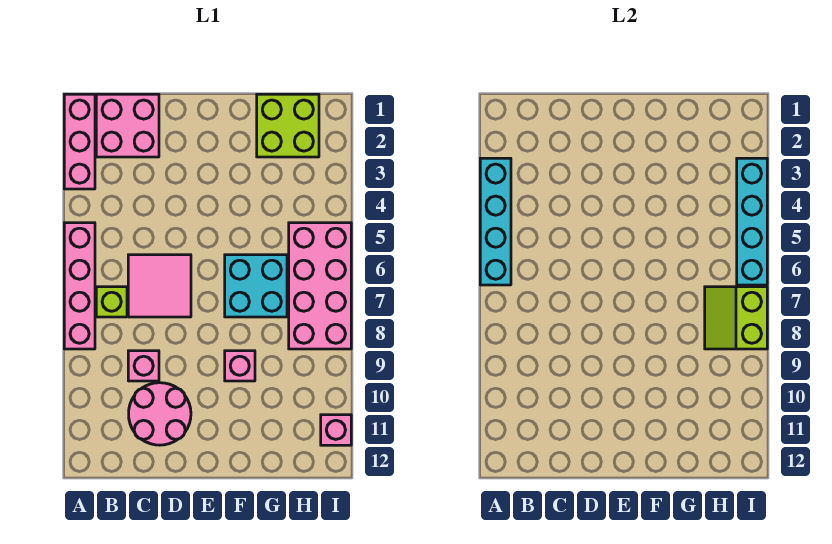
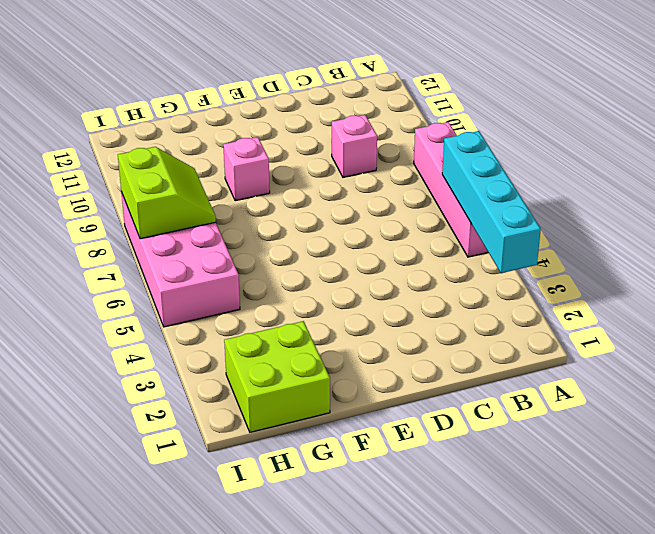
none -> pink brick A1:A3 level 1
none -> pink brick B1:C2 level 1
none -> lime brick B7 level 1

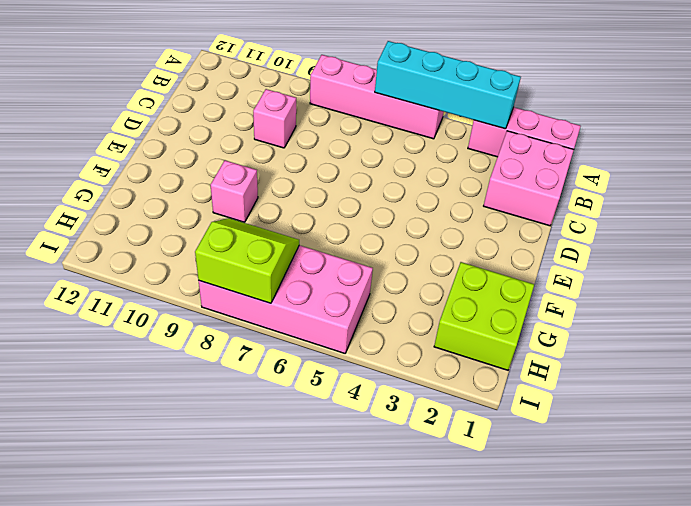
none -> lime brick B7 level 1
none -> pink tile C6:D7 level 1
none -> pink round brick C10:D11 level 1

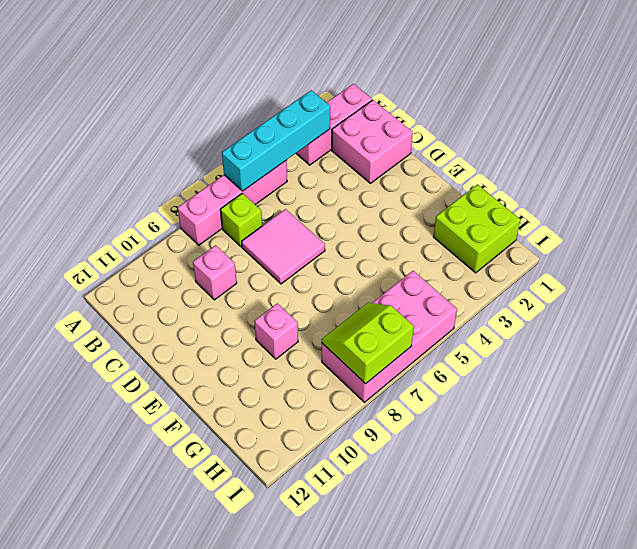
none -> pink round brick C10:D11 level 1
none -> cyan brick F6:G7 level 1
none -> pink brick I11 level 1

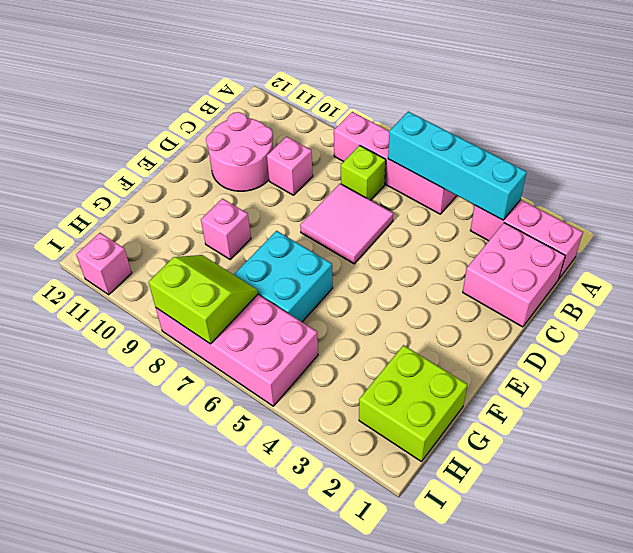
none -> cyan brick I3:I6 level 2

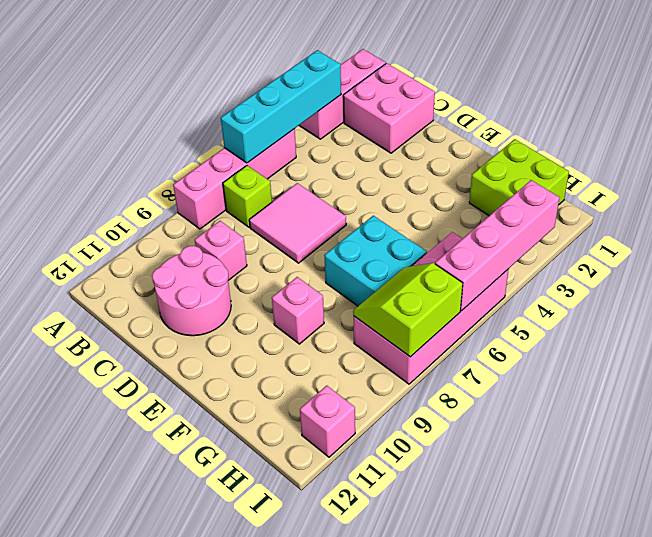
pink brick I3:I6 level 2 -> cyan brick I3:I6 level 2

